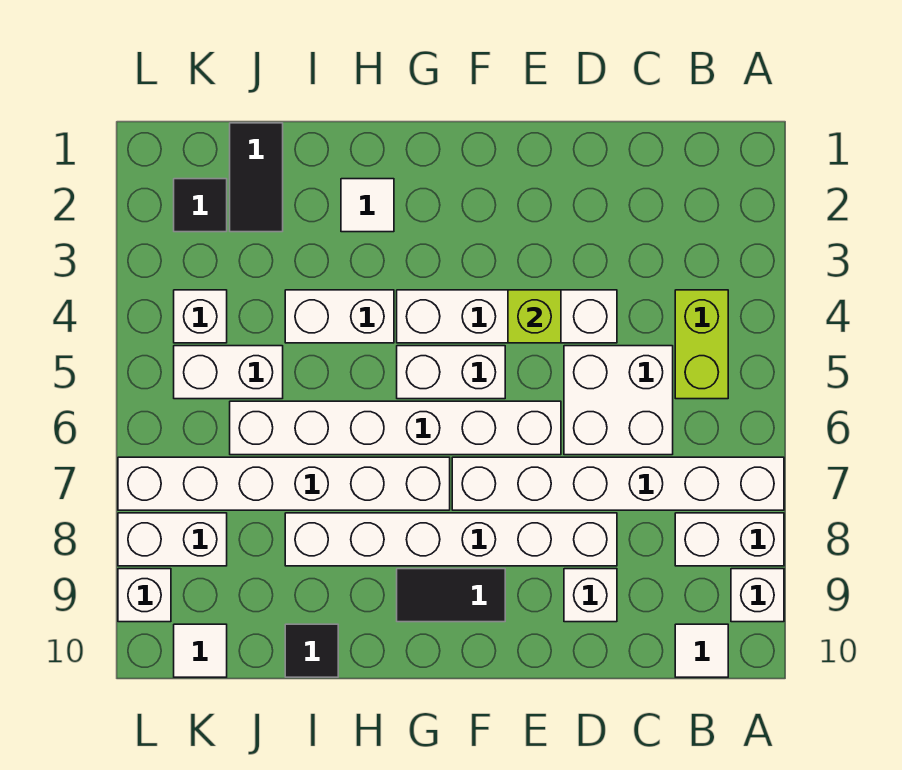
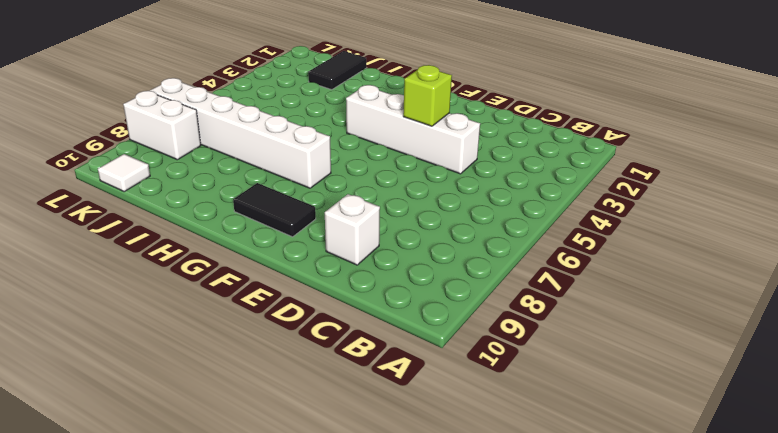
none -> white brick A7:F7 level 1
none -> white brick A8:B8 level 1
none -> white brick A9 level 1

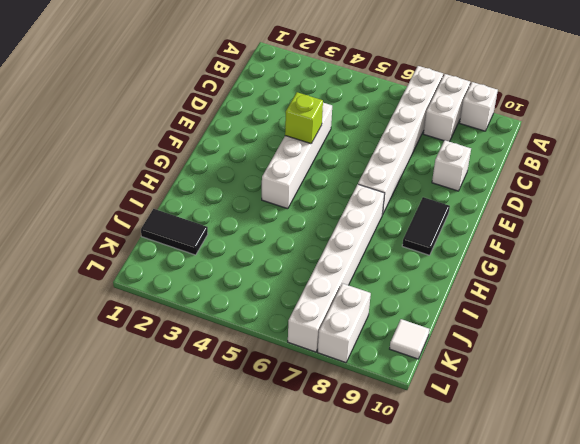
none -> lime brick B4:B5 level 1
none -> white tile B10 level 1
none -> white brick C5:D6 level 1

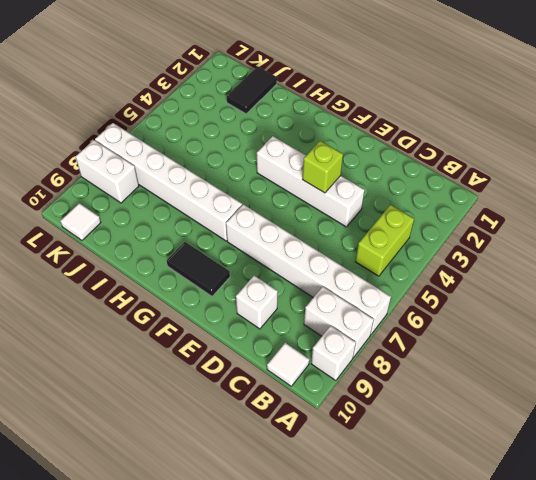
none -> white brick C5:D6 level 1
none -> white brick D8:I8 level 1
none -> white brick E6:J6 level 1

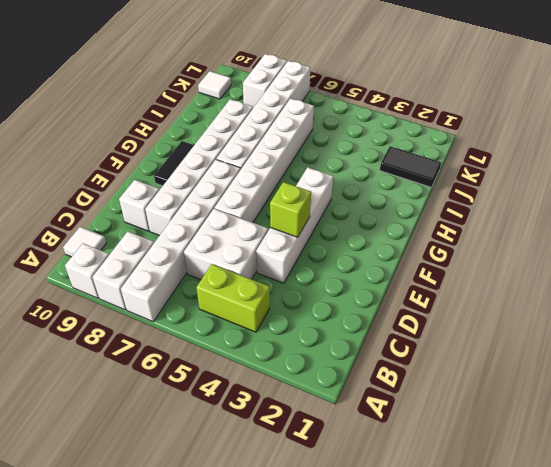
none -> white brick F5:G5 level 1
none -> white tile H2 level 1
none -> white brick H4:I4 level 1

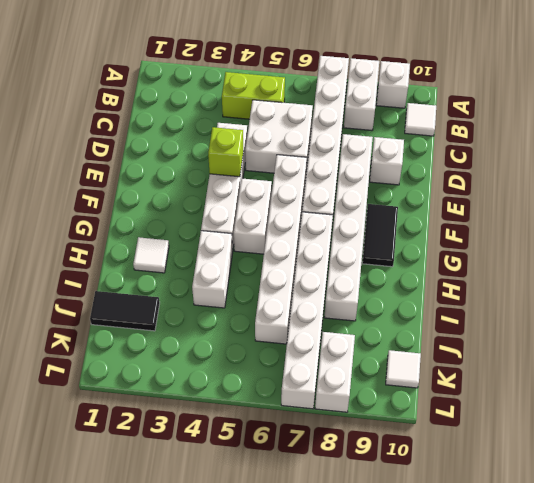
none -> black tile I10 level 1
none -> white brick J5:K5 level 1
none -> black tile K2 level 1

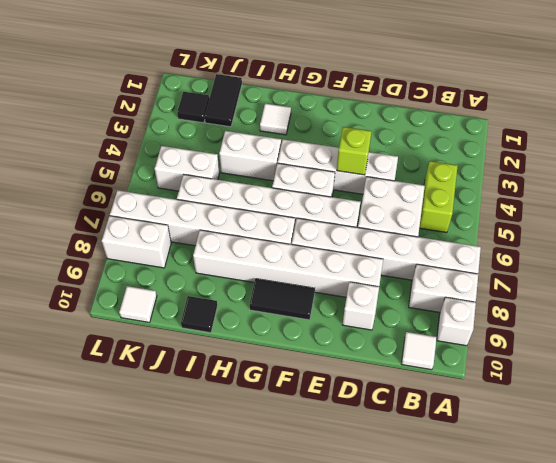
none -> white brick K4 level 1
none -> white brick L9 level 1

